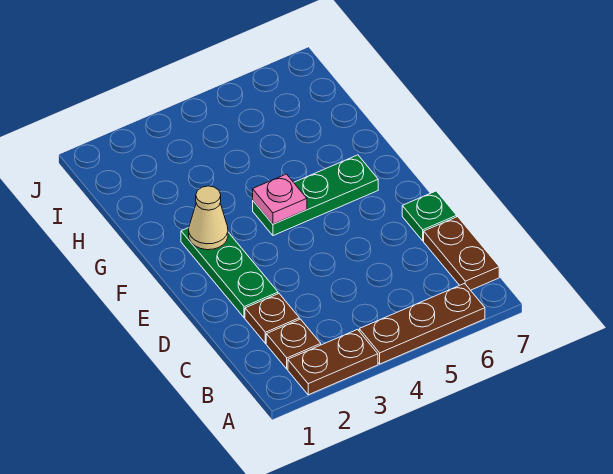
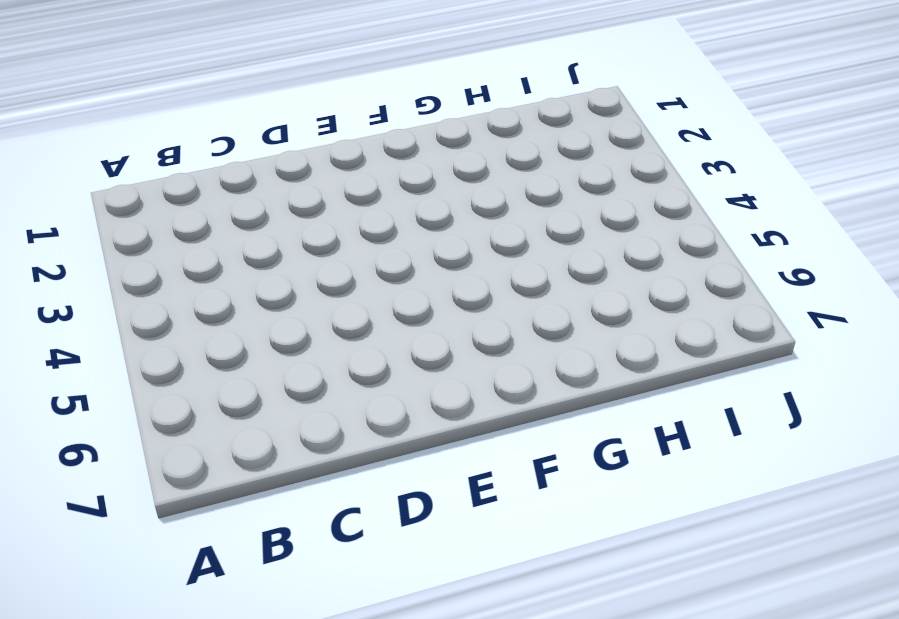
none -> brown plate A2:A3 level 1
none -> brown plate A4:A6 level 1

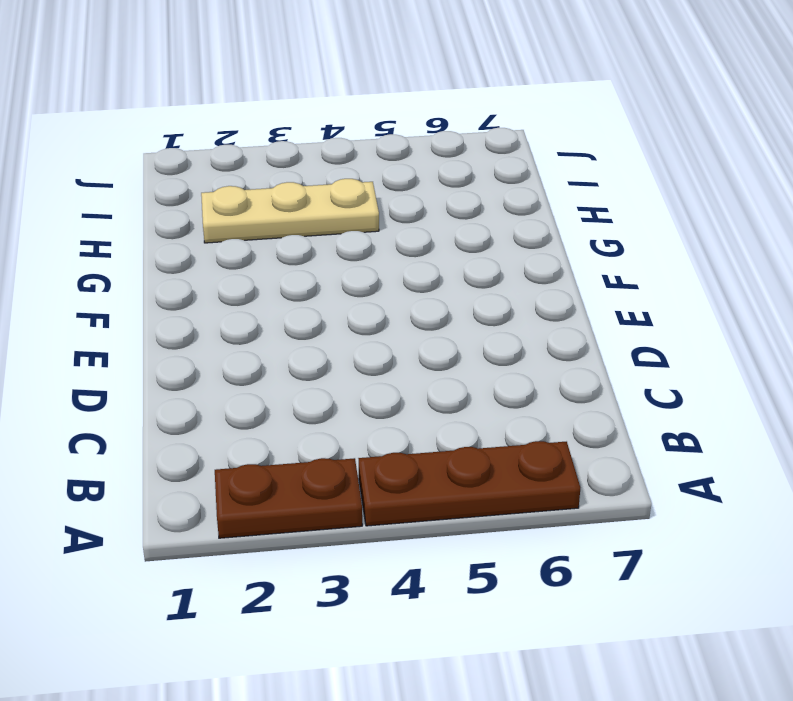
tan plate H2:H4 level 1 -> none
none -> brown plate B2 level 1
none -> brown plate B7:C7 level 1

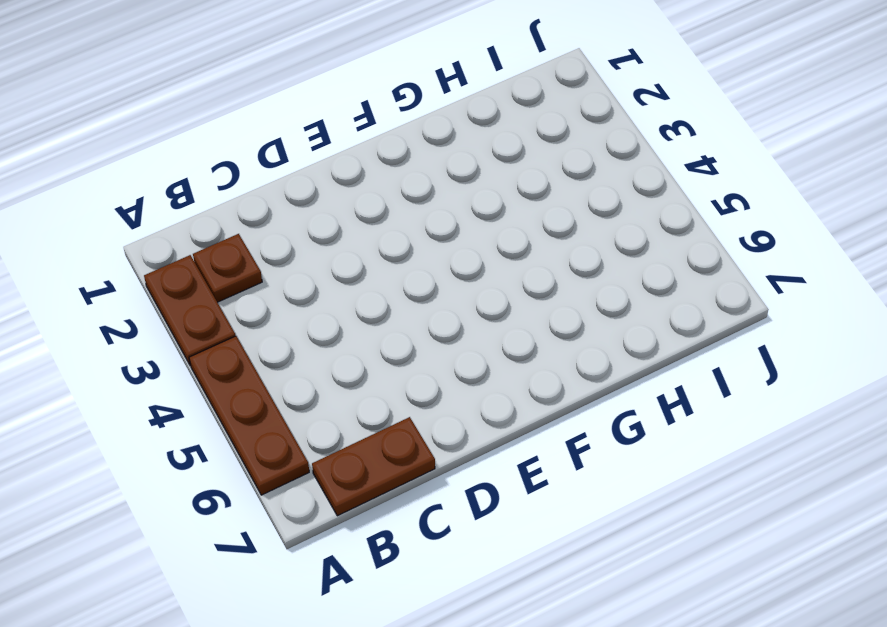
none -> brown plate C2 level 1
none -> green plate D2:F2 level 1

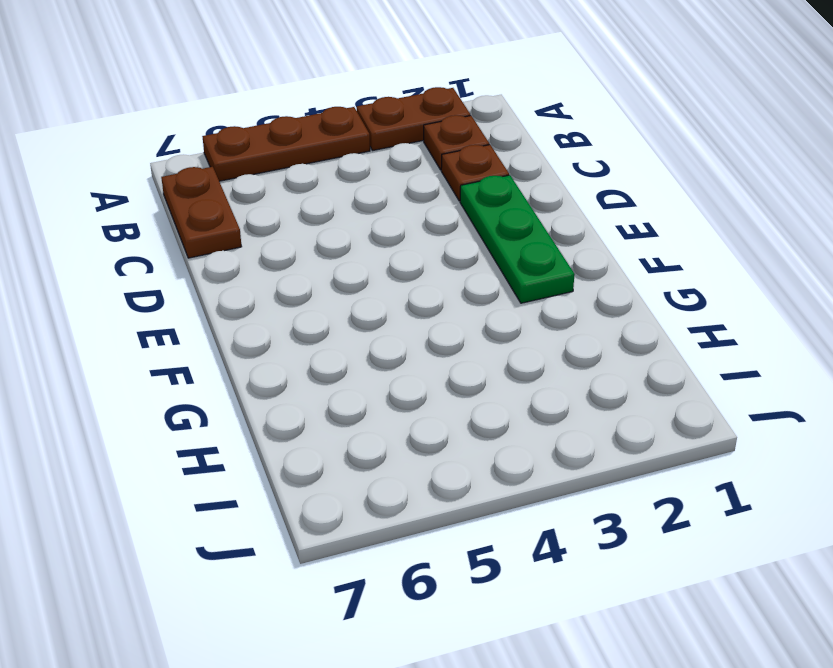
none -> green plate D7 level 1
none -> green plate F4:F6 level 1

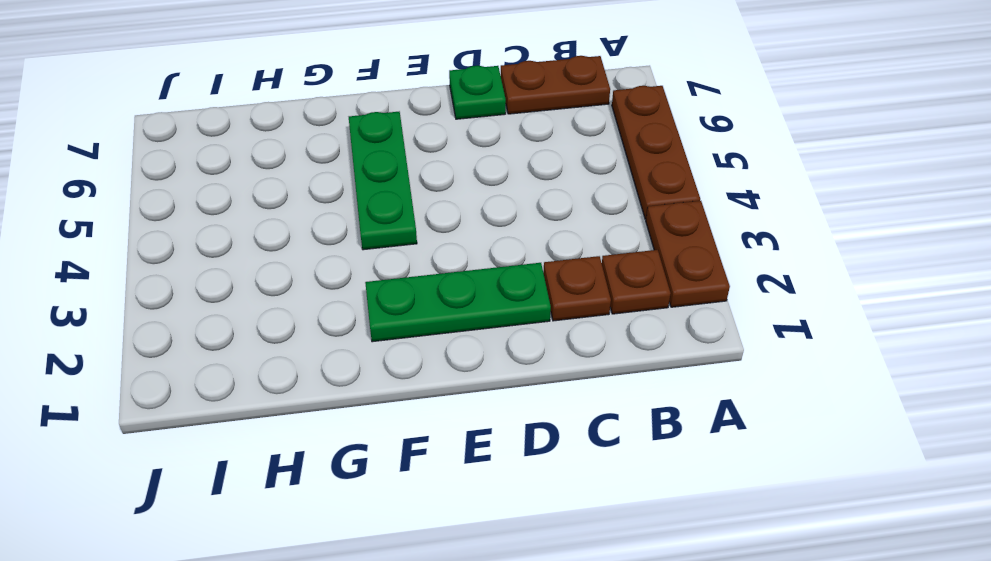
none -> tan cone F2 level 2
none -> pink plate F4 level 2

